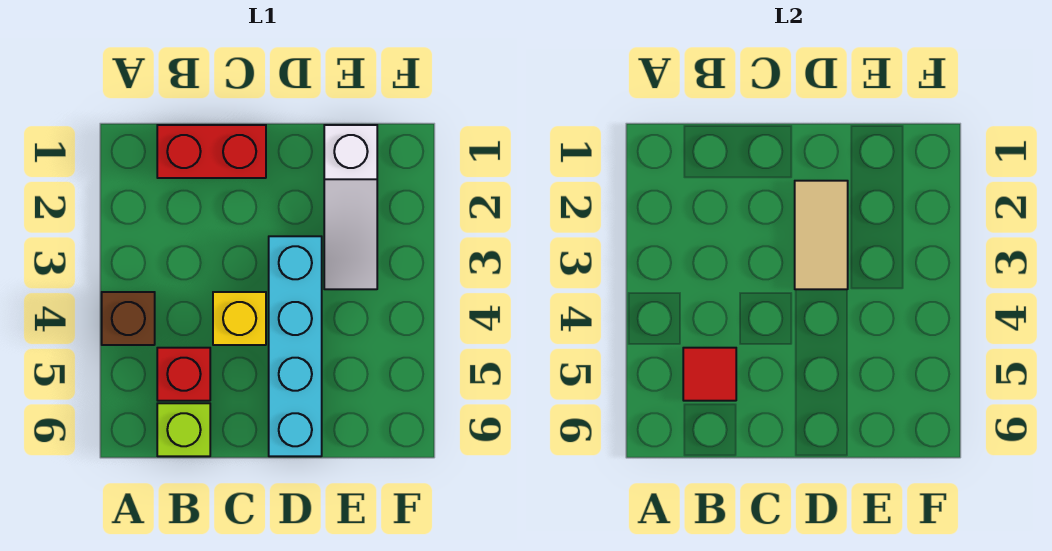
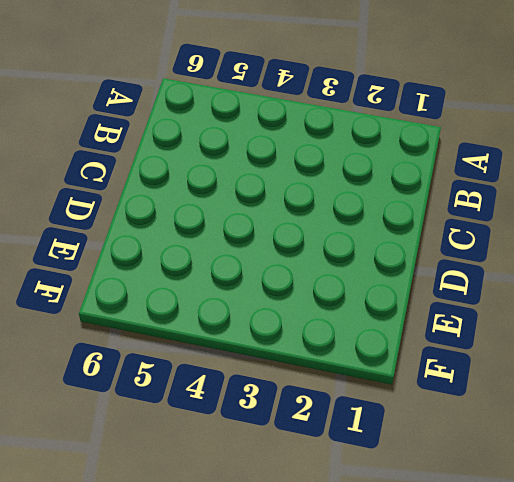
none -> brown brick A4 level 1
none -> red brick B1:C1 level 1

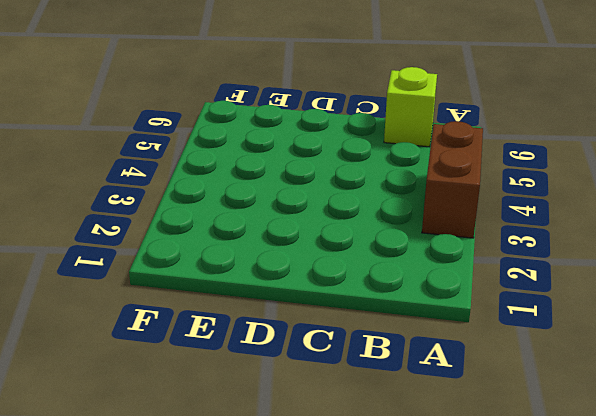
brown brick A3:A4 level 1 -> brown brick A4 level 1
none -> red brick B1:C1 level 1
none -> red brick B5 level 1

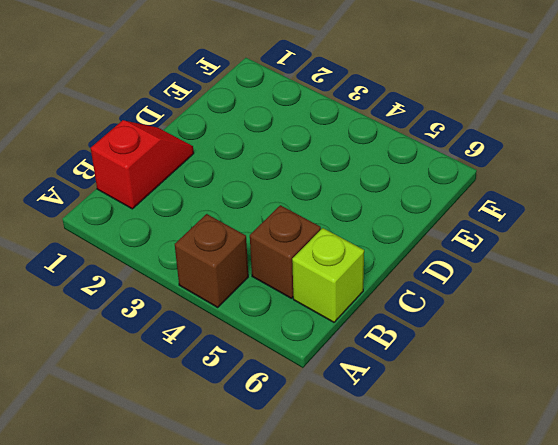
red slope B1:C1 level 1 top B -> red brick B1:C1 level 1
brown brick B5 level 1 -> red brick B5 level 1
none -> yellow brick C4 level 1
none -> cyan brick D3:D6 level 1

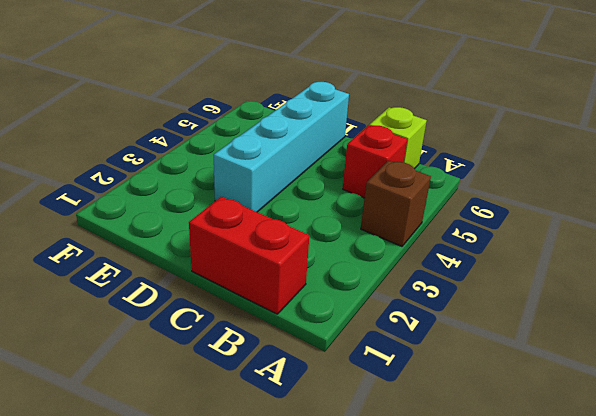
none -> yellow brick C4 level 1
none -> white slope E1:E3 level 1 top 1

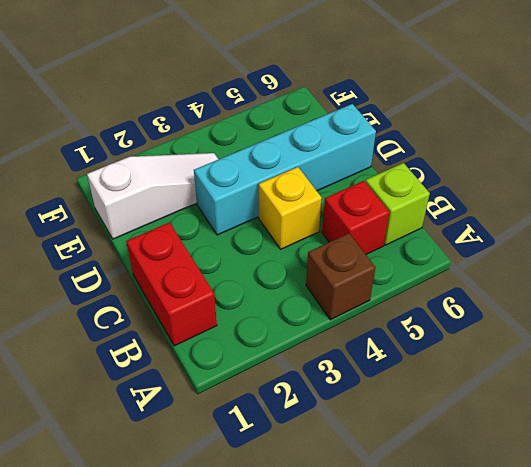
none -> red tile B5 level 2
none -> tan tile D2:D3 level 2

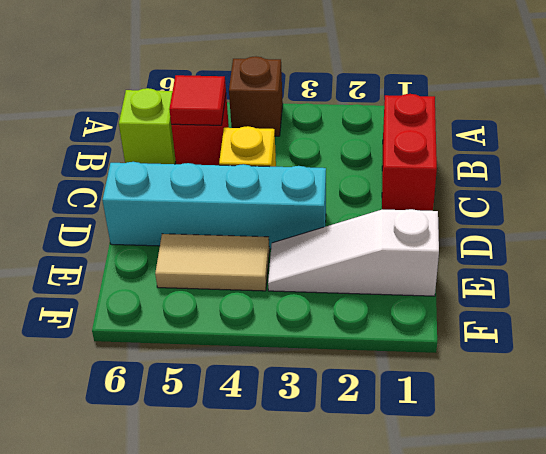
tan tile E4:E5 level 1 -> tan tile D2:D3 level 2

